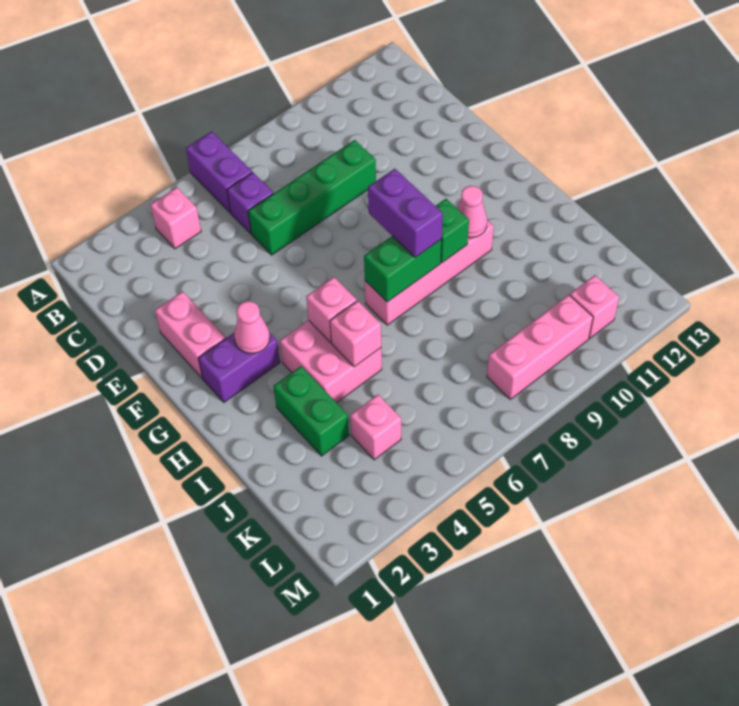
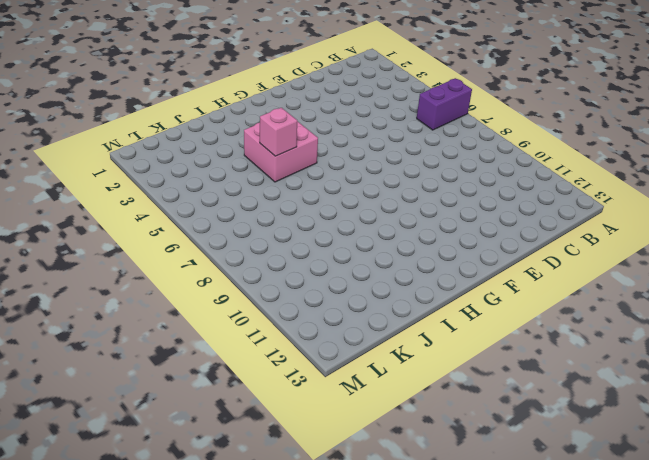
none -> pink brick B4 level 1
none -> purple brick C6 level 1
none -> green brick D6:D9 level 1

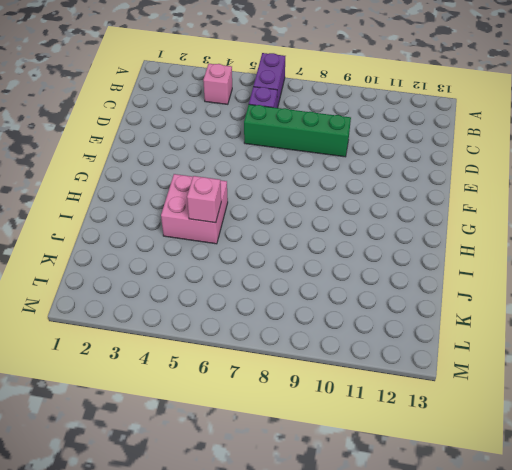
none -> pink brick E2:F2 level 1
none -> purple brick G2:G3 level 1
none -> pink brick H7:H10 level 1

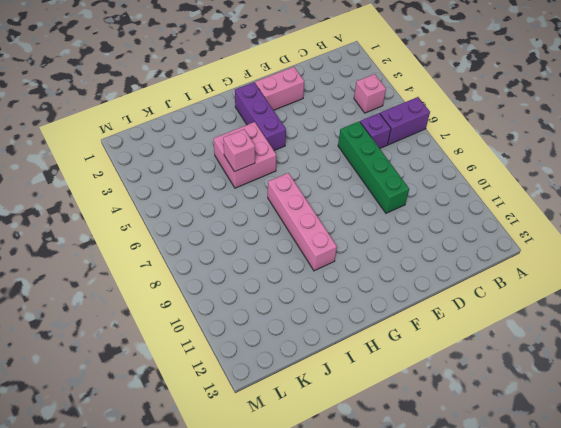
purple brick G2:G4 level 1 -> purple brick G2:G3 level 1
none -> green brick I3:J3 level 1
none -> pink brick K4 level 1
none -> pink brick L8:L10 level 1

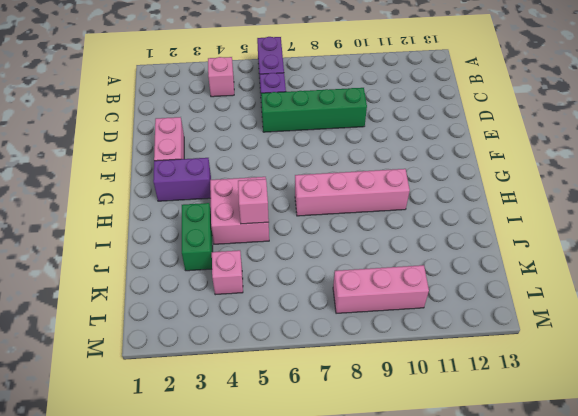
none -> pink brick L11 level 1
none -> pink cone G3 level 2
none -> pink brick H5 level 2

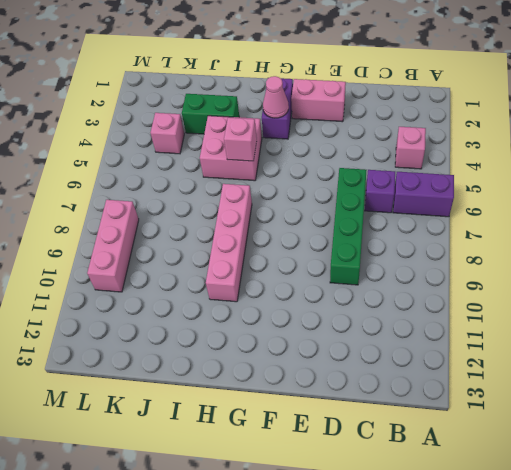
none -> pink brick L11 level 1
none -> green brick H7:H8 level 2
none -> green brick H9 level 2

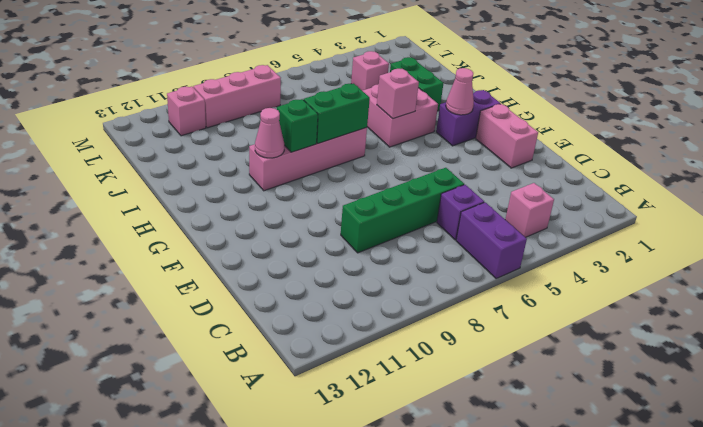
none -> pink brick I5 level 2
none -> purple brick G8:H8 level 3

